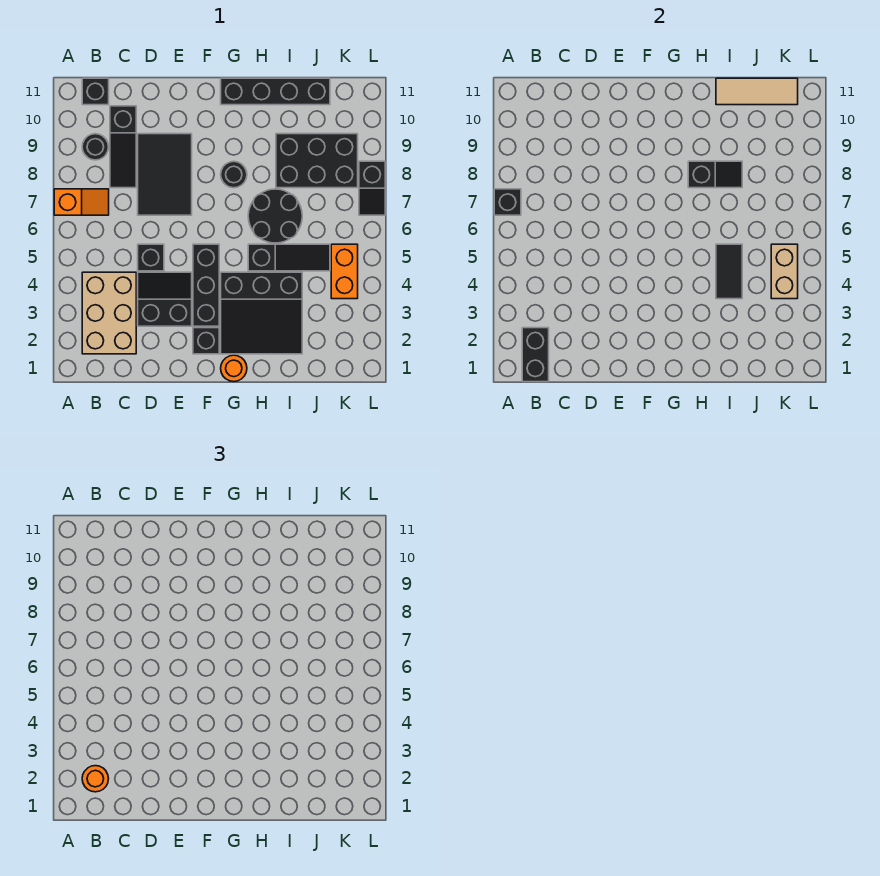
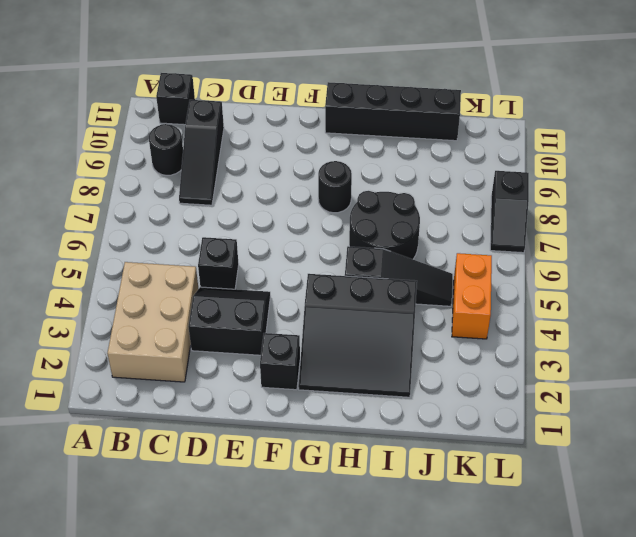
none -> orange slope A7:B7 level 1 top A
none -> black tile D7:E9 level 1
none -> black brick F3:F5 level 1

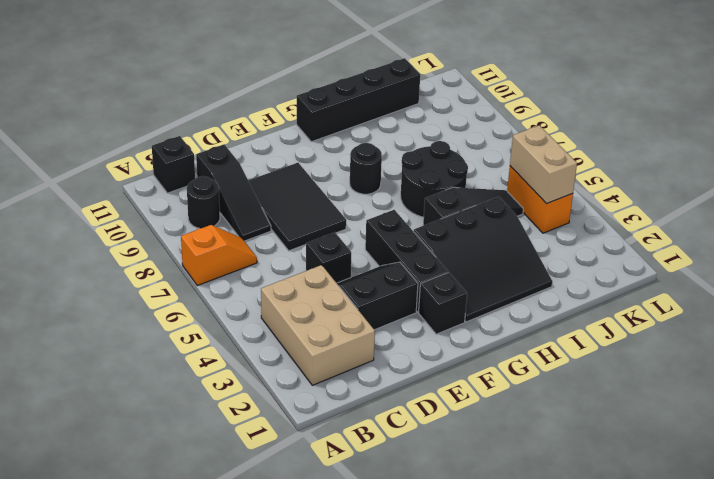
none -> orange round brick G1 level 1
none -> black brick I8:K9 level 1
none -> black slope L7:L8 level 1 top 8

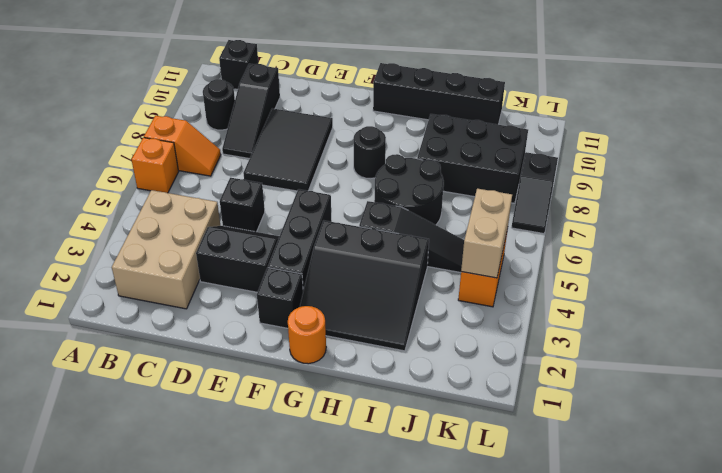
orange brick A6 level 1 -> none
none -> black brick A7 level 2
none -> black brick B1:B2 level 2
none -> black slope H8:I8 level 2 top H

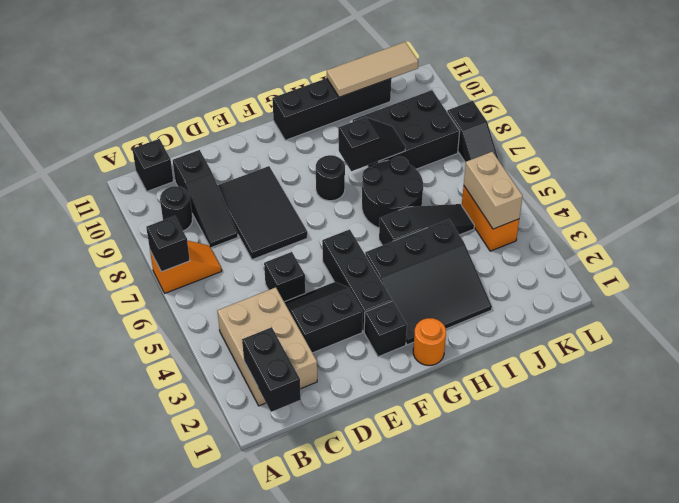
none -> black tile I4:I5 level 2
none -> orange round brick B2 level 3

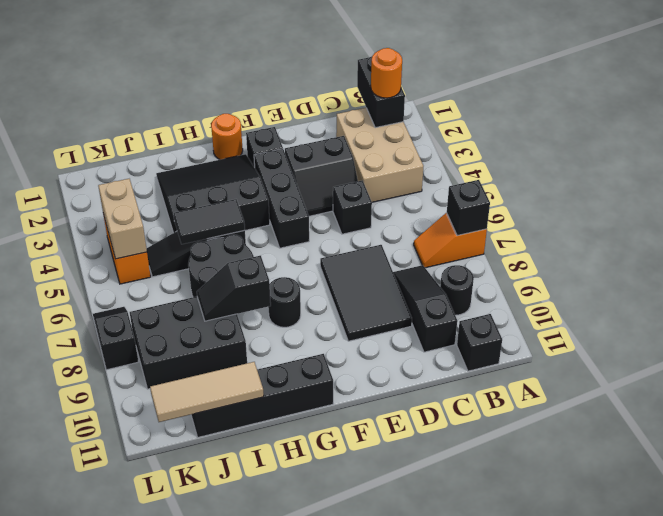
black tile H5:I5 level 2 -> black tile I4:I5 level 2

